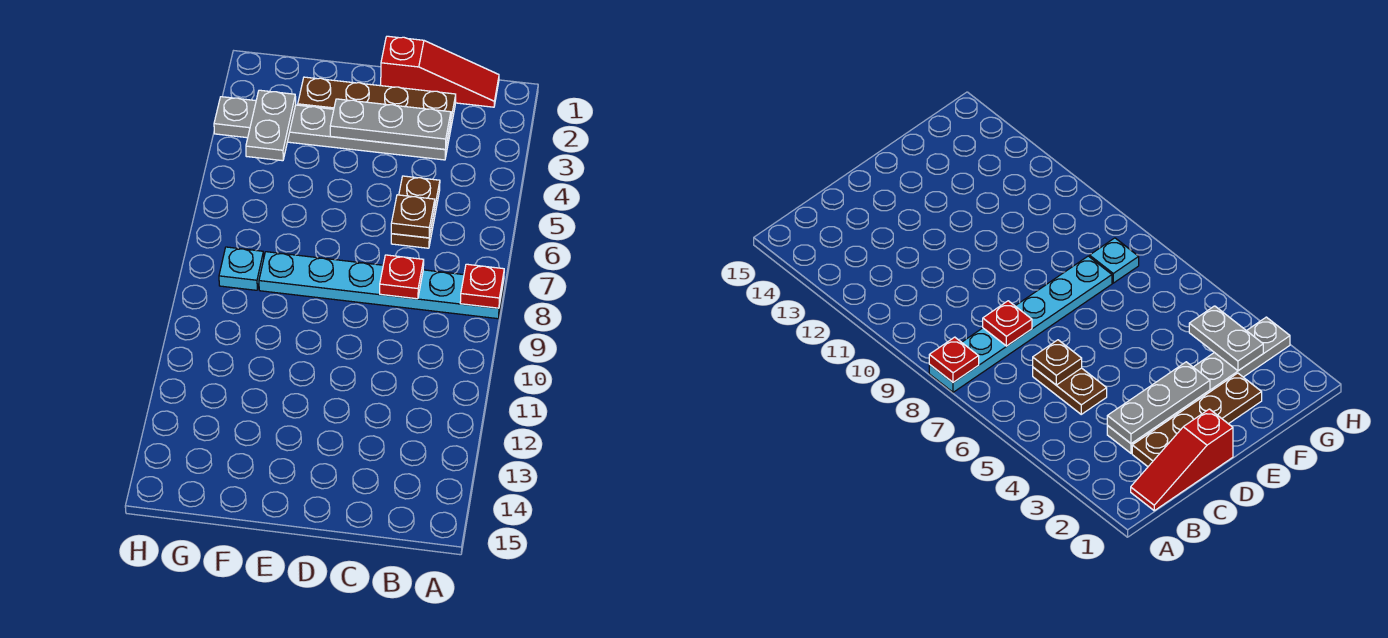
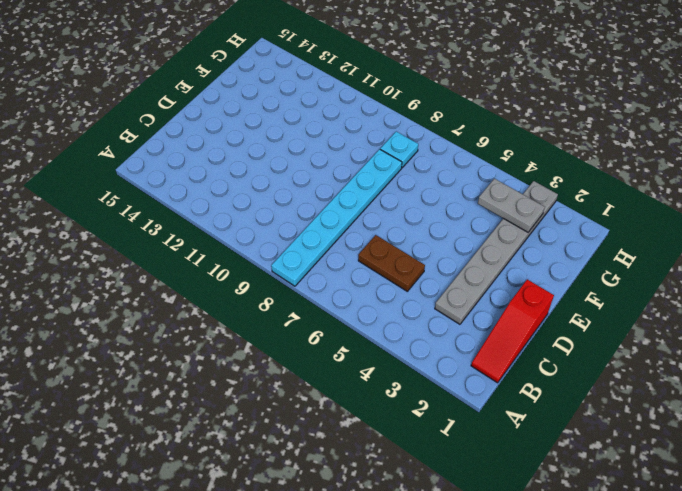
none -> brown plate C2:F2 level 1
none -> red plate A8 level 2

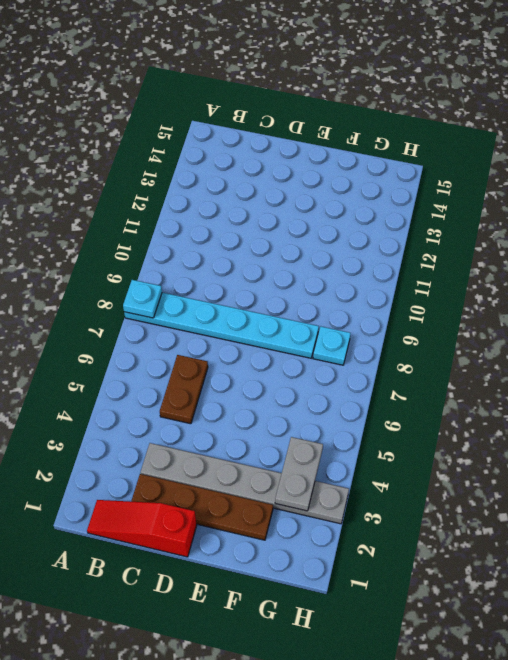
cyan plate A8 level 2 -> red plate A8 level 2
none -> grey plate C3:E3 level 2
none -> brown plate C6 level 2

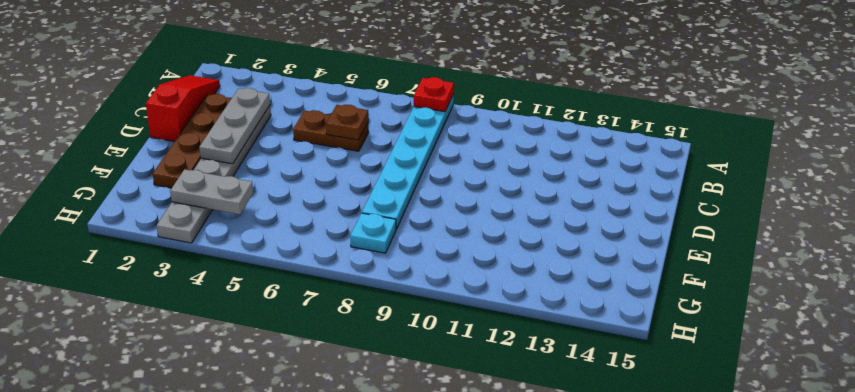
none -> red plate C8 level 2

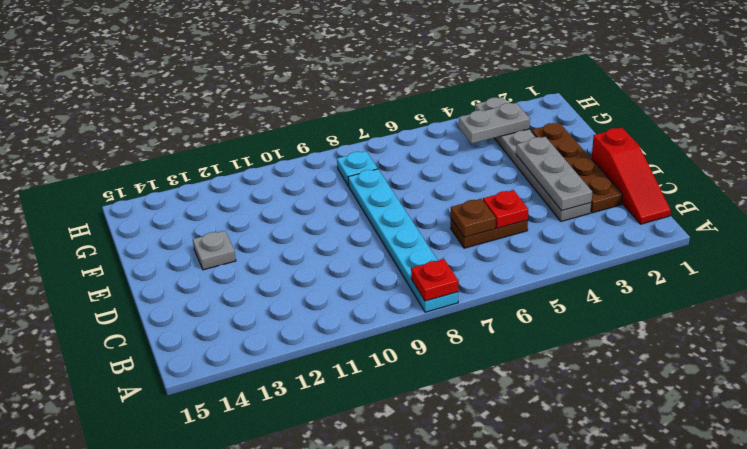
red plate C5 level 2 -> red plate C8 level 2
grey plate E13 level 1 -> none

